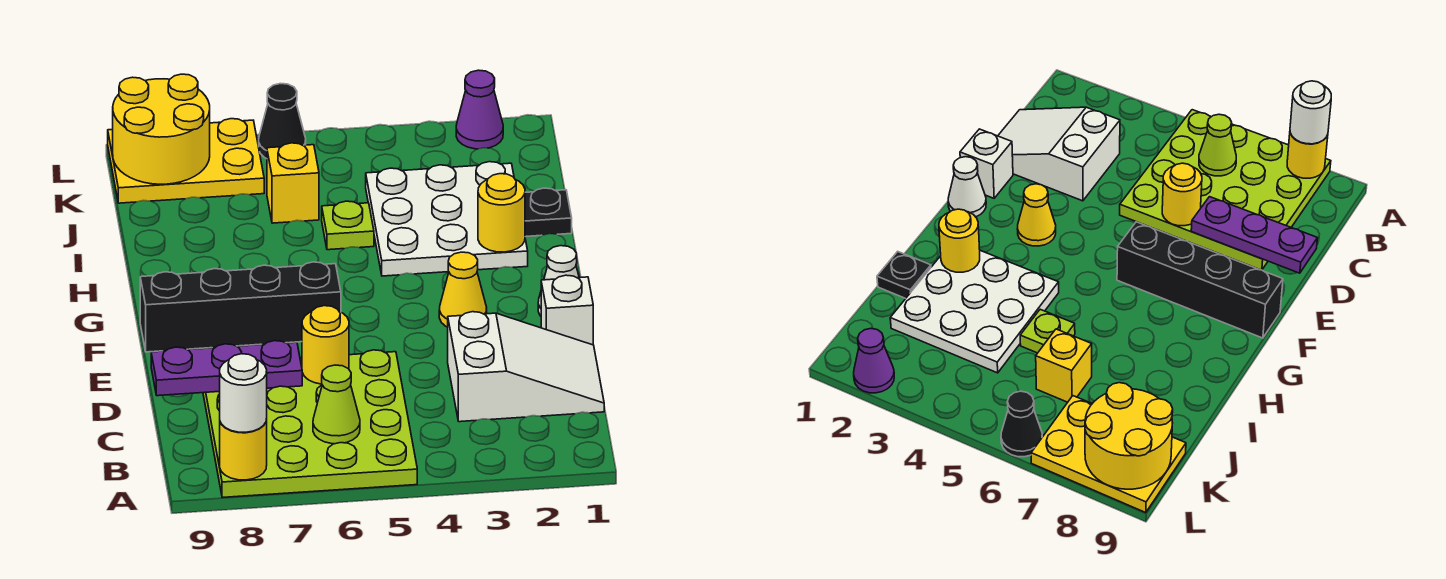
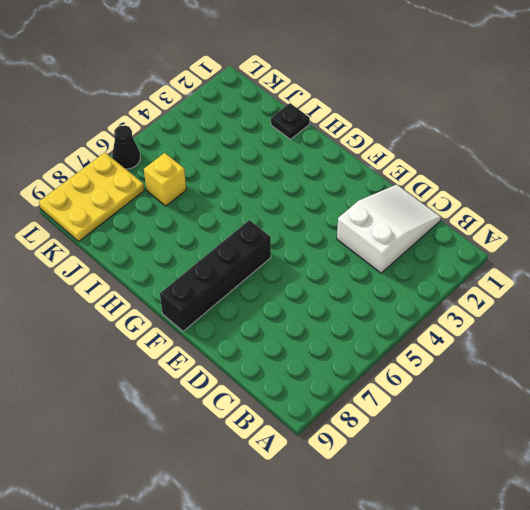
none -> lime plate A5:D8 level 1
none -> white brick E1 level 1
none -> white cone F1 level 1

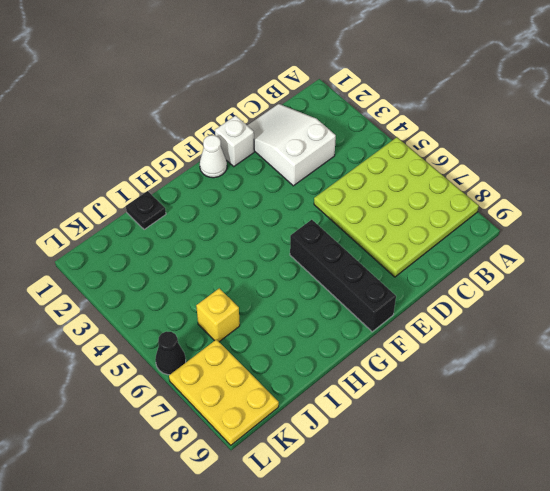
none -> yellow cone F3 level 1
none -> white plate H2:J4 level 1
none -> lime plate I5 level 1

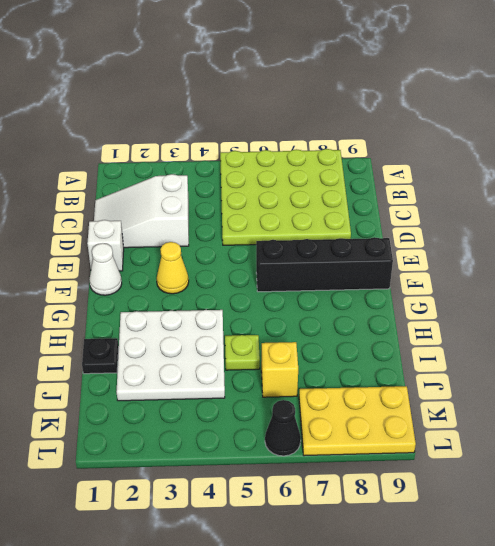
none -> purple cone L2 level 1
none -> yellow round brick A8 level 2
none -> lime cone B6 level 2

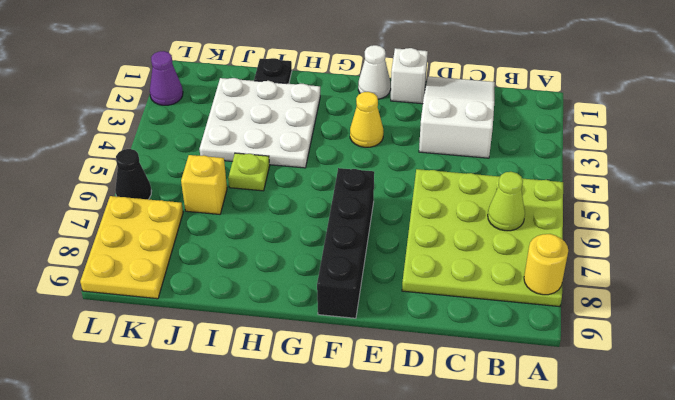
none -> yellow round brick D6 level 2
none -> purple plate D7:D9 level 2
none -> yellow round brick H2 level 2

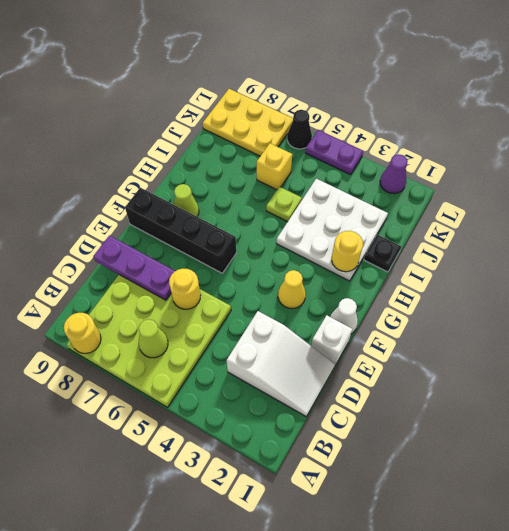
lime cone G8 level 1 -> none
purple plate L4:L5 level 1 -> none
none -> yellow round brick K8:L9 level 2
none -> white round brick A8 level 3

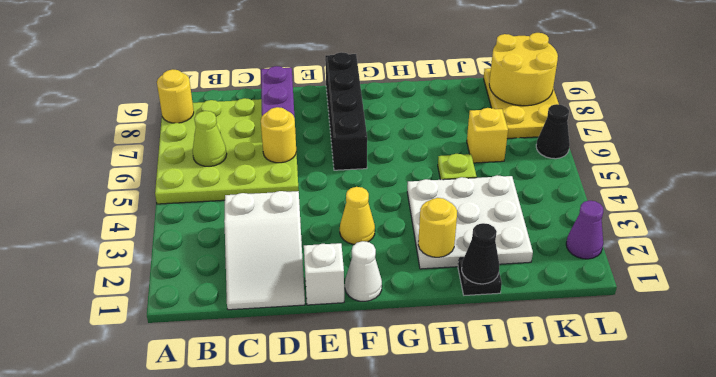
black cone I1 level 2 -> none
none -> white round brick A8 level 3

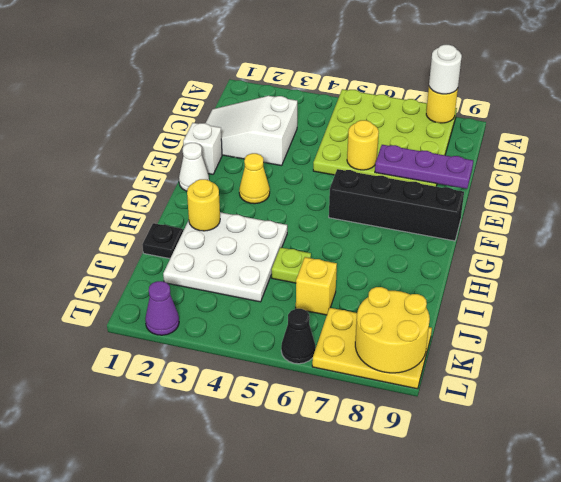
none -> lime cone B6 level 2

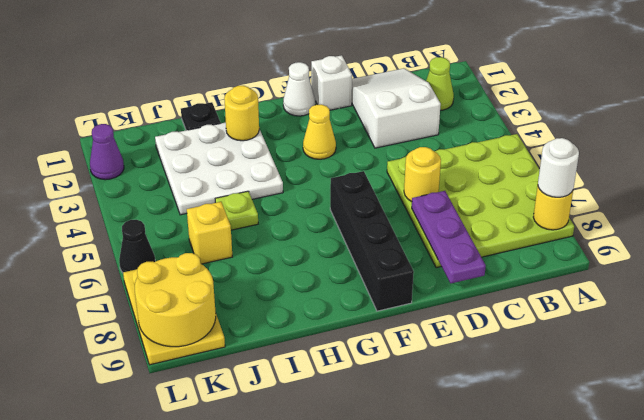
lime cone B2 level 1 -> lime cone B6 level 2

